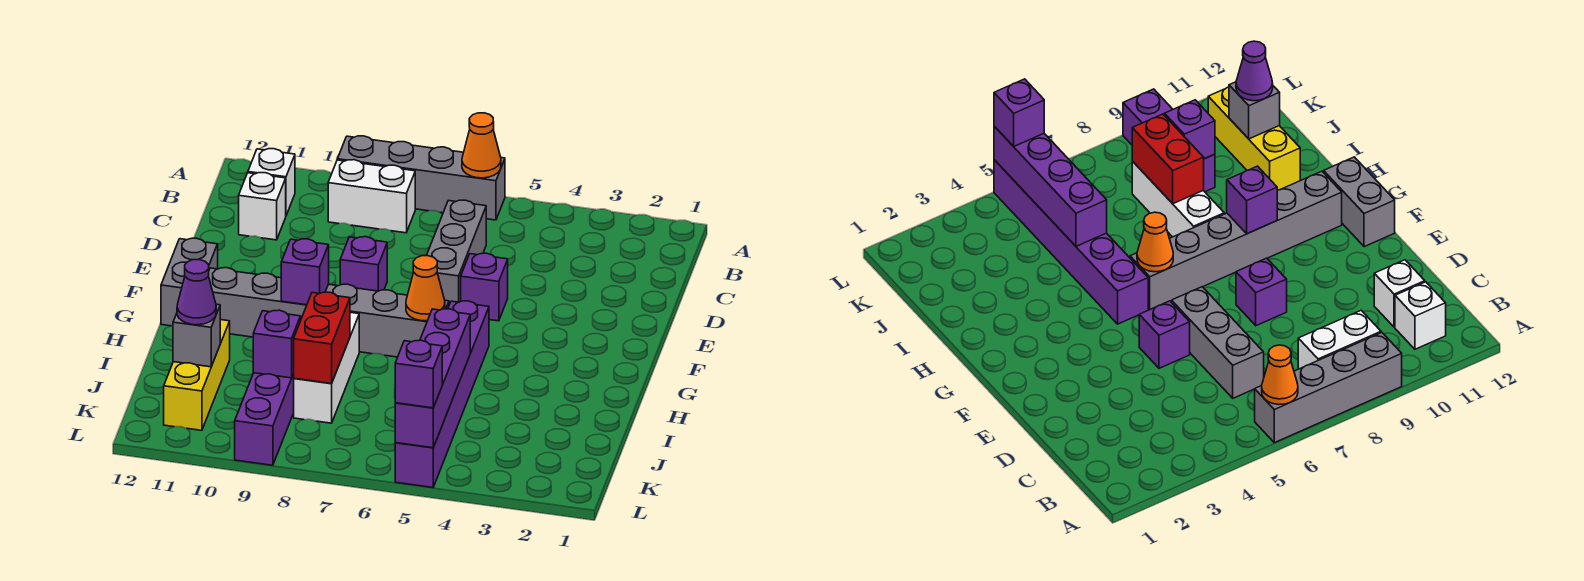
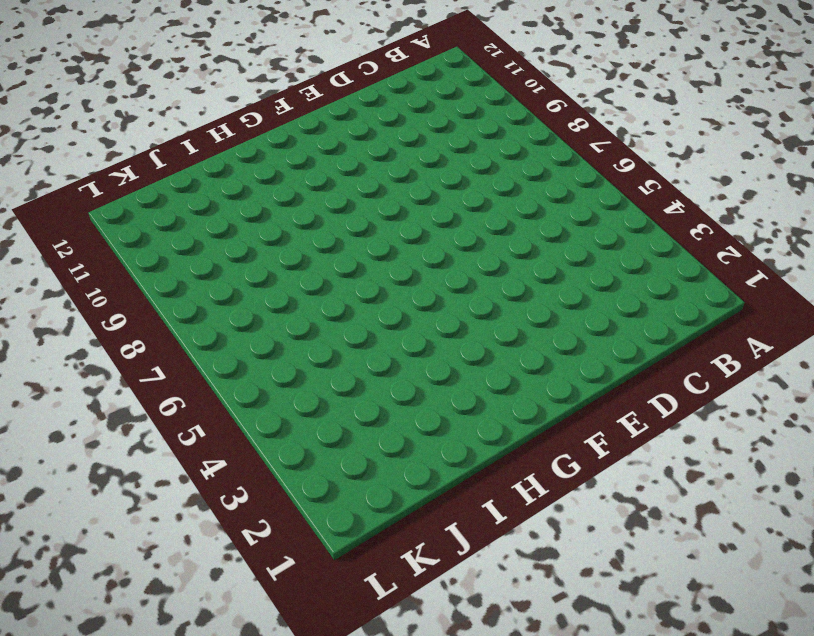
none -> grey brick A6:A9 level 1
none -> white brick B8:B9 level 1
none -> white brick B11 level 1

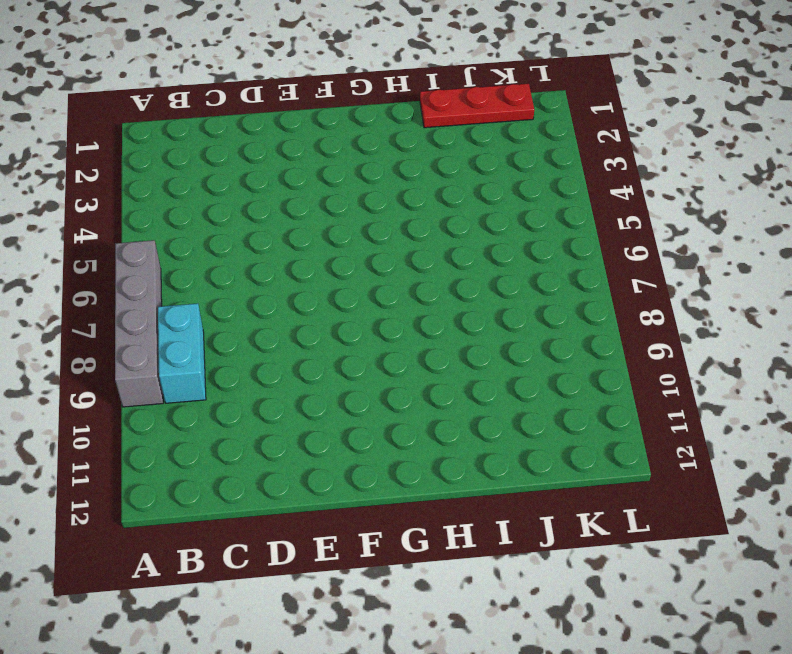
cyan brick B8:B9 level 1 -> white brick B8:B9 level 1
red plate I1:K1 level 1 -> none
none -> white brick B11 level 1
none -> grey brick C6:E6 level 1
none -> white brick C11 level 1

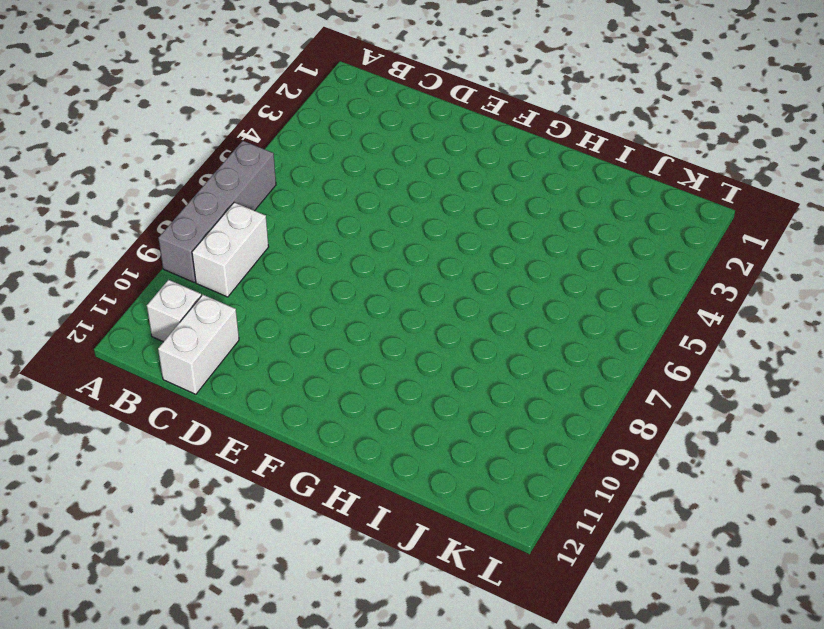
white brick C11:C12 level 1 -> white brick C11 level 1
none -> grey brick C6:E6 level 1
none -> purple brick E5 level 1
none -> purple brick E8 level 1

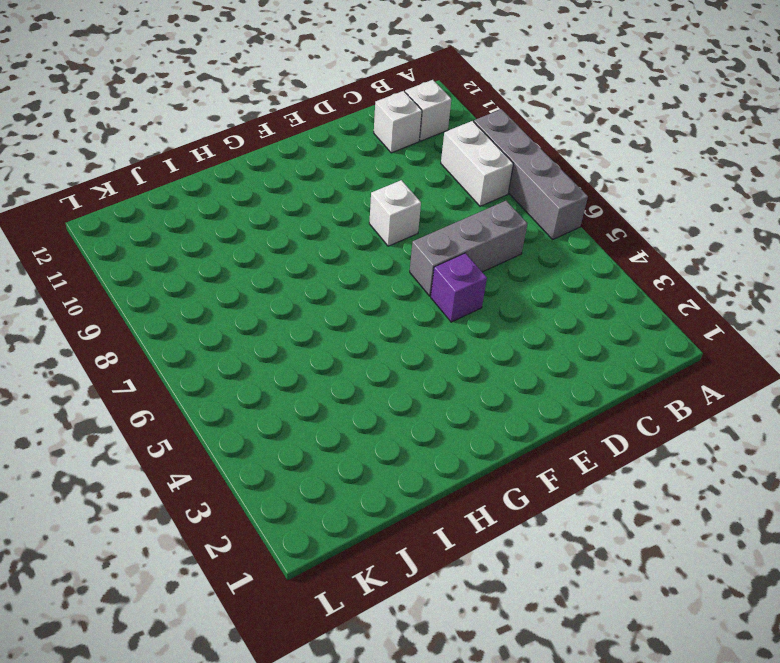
white brick E8 level 1 -> purple brick E8 level 1
none -> grey brick F12:G12 level 1
none -> purple brick G5:L5 level 1
none -> grey brick G6:G11 level 1

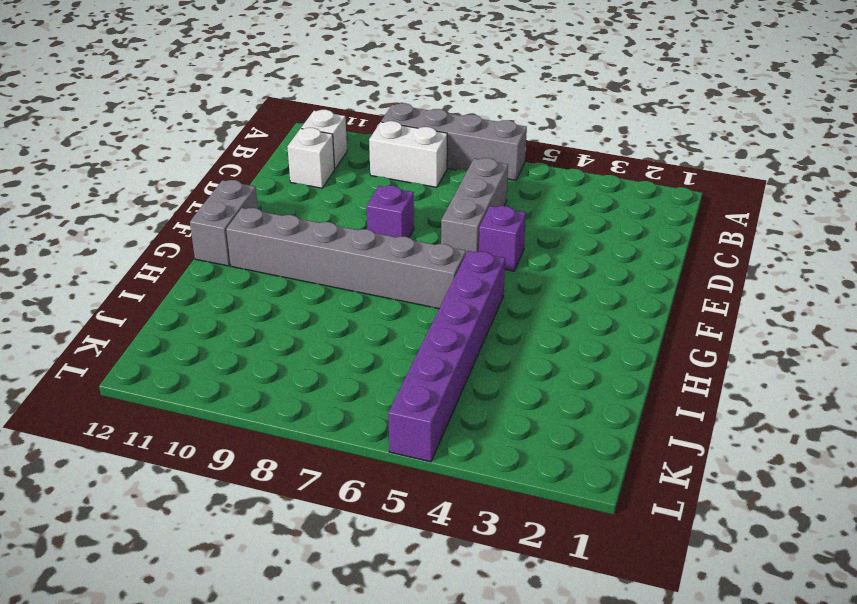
none -> white brick H8:J8 level 1
none -> yellow brick I11:K11 level 1
none -> purple brick J9:L9 level 1

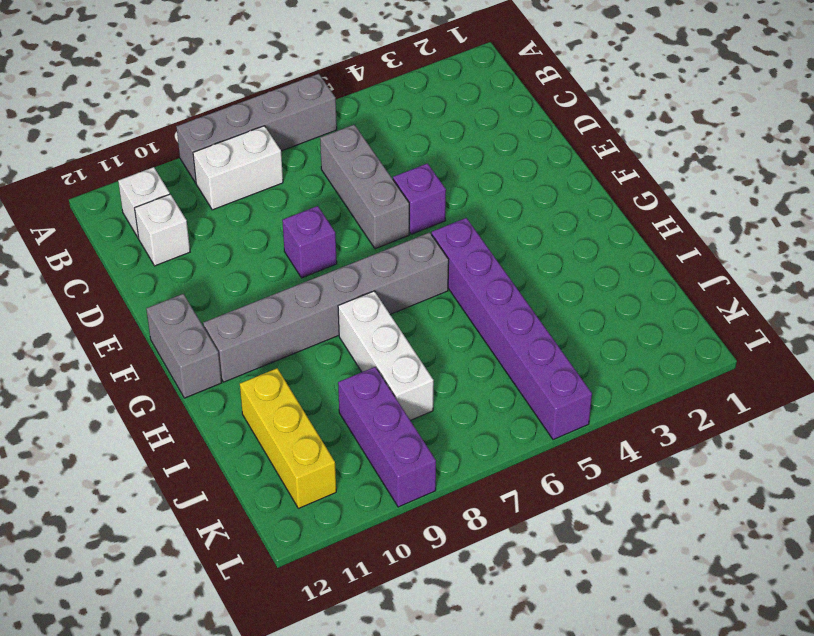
none -> orange cone A6 level 2
none -> orange cone G6 level 2
none -> purple brick G9 level 2

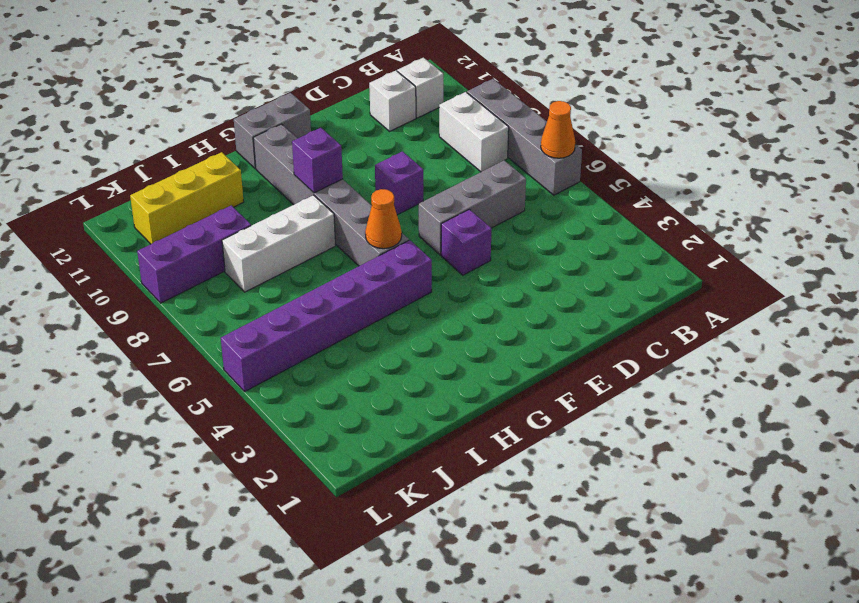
none -> purple brick I5:L5 level 2
none -> red brick I8:J8 level 2
none -> purple brick J9 level 2

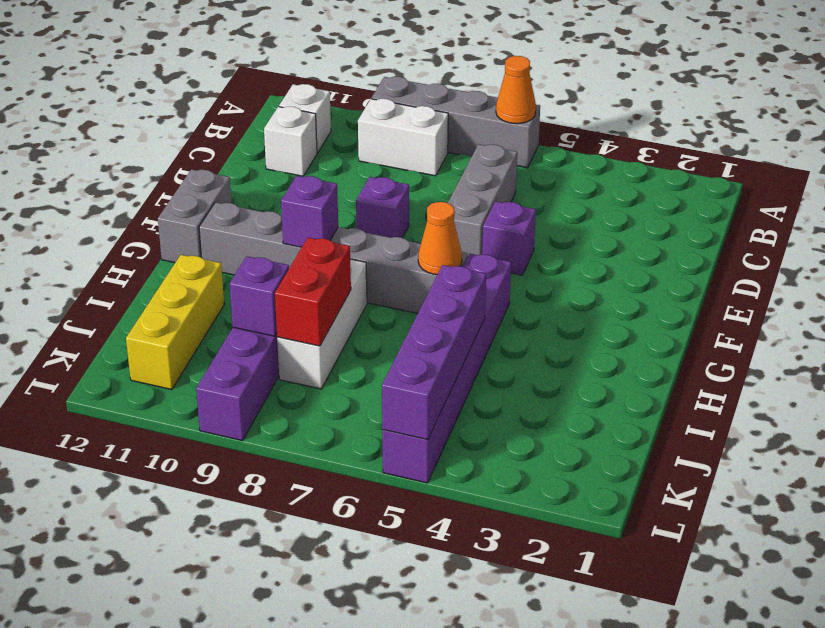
none -> grey brick J11 level 2
none -> purple cone J11 level 3
none -> purple brick L5 level 3

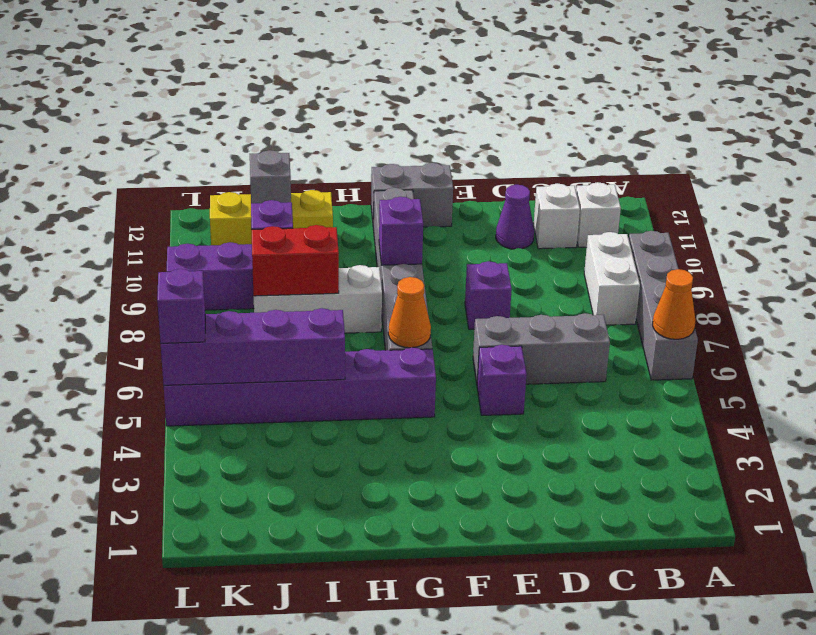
purple cone D11 level 1 -> purple cone J11 level 3

